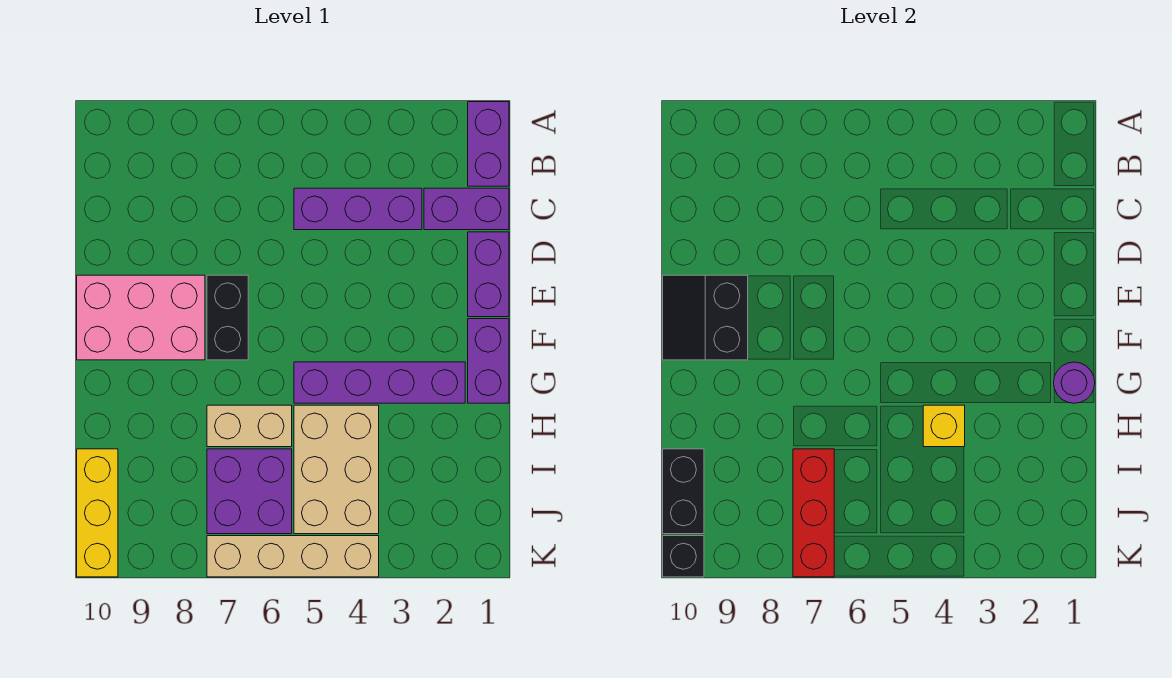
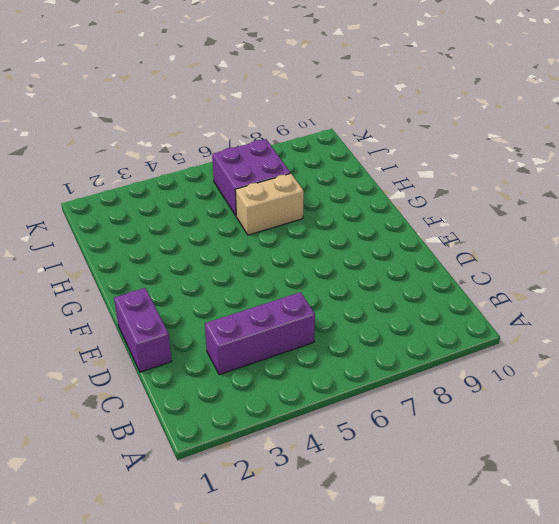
none -> purple brick A1:B1 level 1
none -> purple brick C1:C2 level 1
none -> black brick E7:F7 level 1

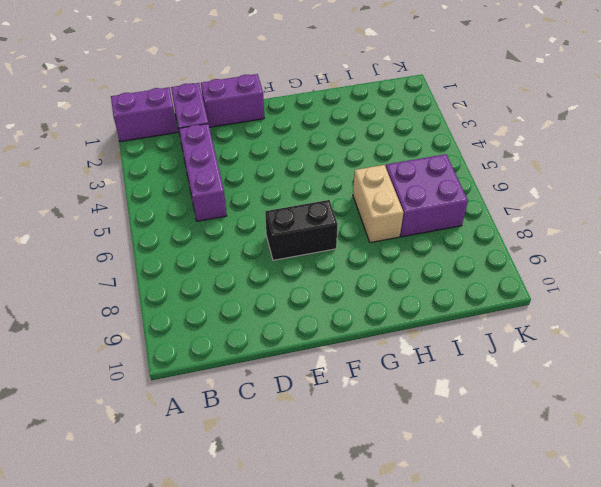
none -> pink brick E8:F10 level 1
none -> purple brick F1:G1 level 1
none -> purple brick G2:G5 level 1

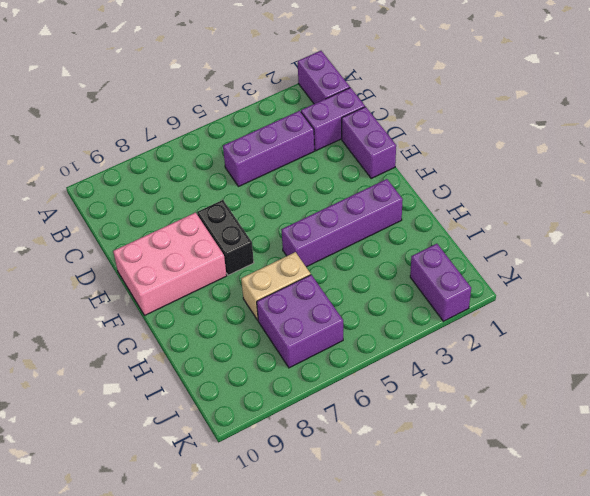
purple brick J2:K2 level 1 -> purple brick F1:G1 level 1
none -> tan brick H4:J5 level 1
none -> yellow brick I10:K10 level 1
none -> tan brick K4:K7 level 1

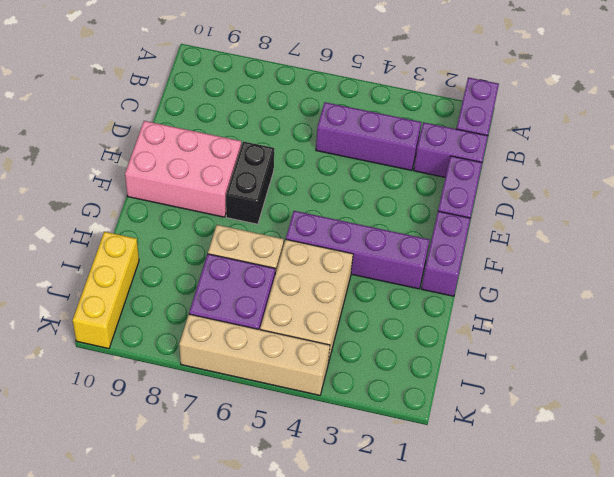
none -> black slope E9:F10 level 2 top 9
none -> purple round brick G1 level 2
none -> yellow brick H4 level 2

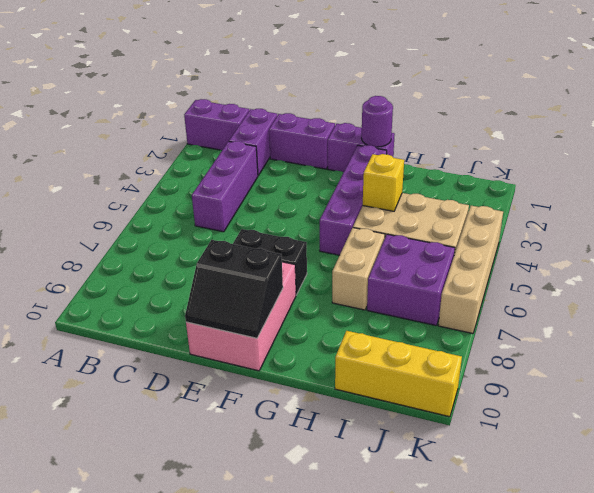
none -> red brick I7:K7 level 2
none -> black brick I10:J10 level 2
none -> black brick K10 level 2

